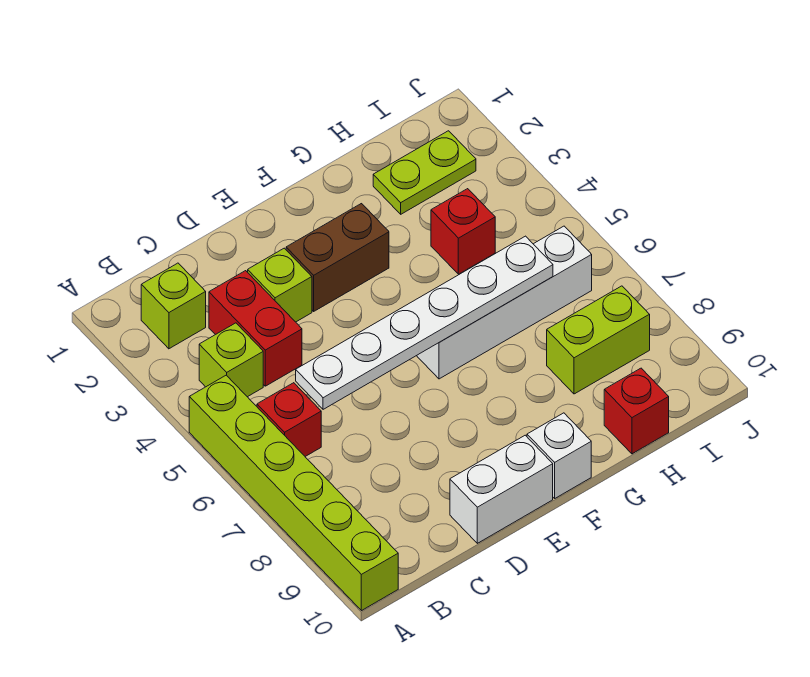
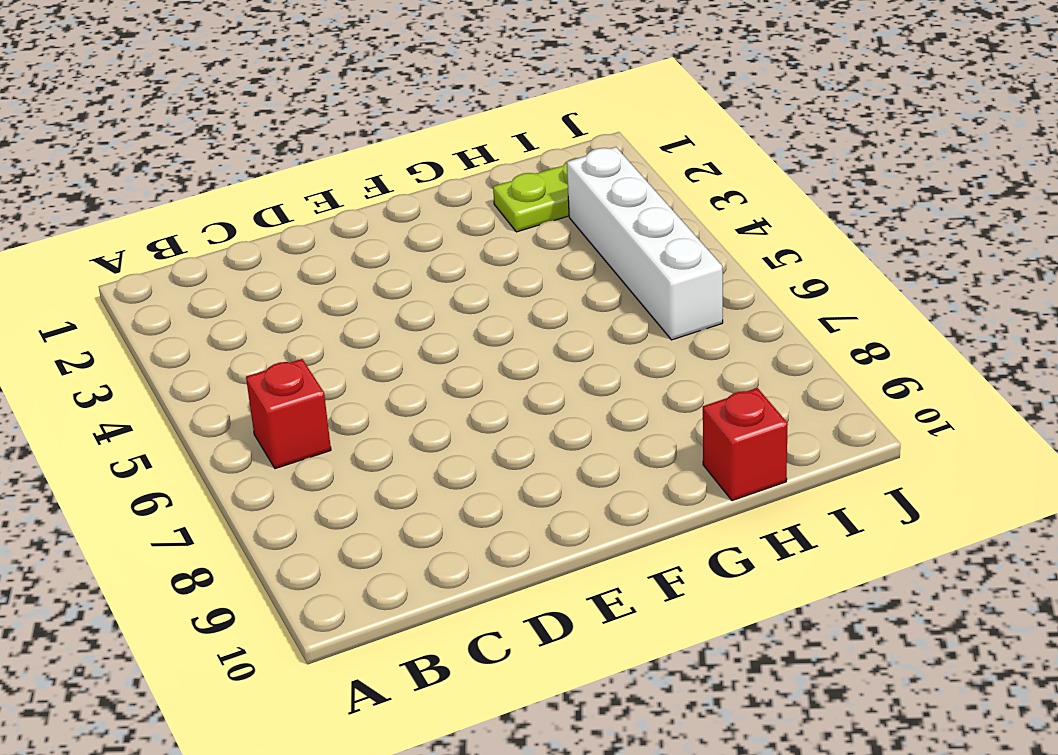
white brick I3:I6 level 1 -> white brick F6:I6 level 1
none -> lime brick A5:A10 level 1
none -> lime brick B2 level 1
none -> lime brick B4 level 1

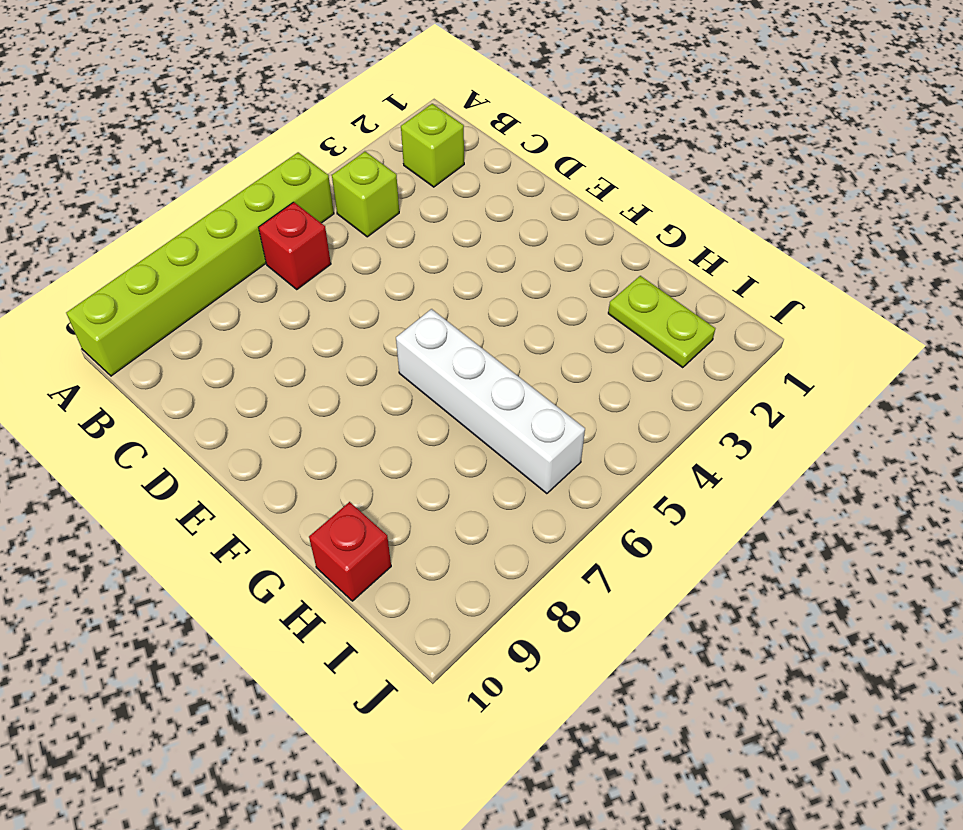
none -> red brick C3:C4 level 1
none -> lime brick D3 level 1
none -> white brick D10:E10 level 1

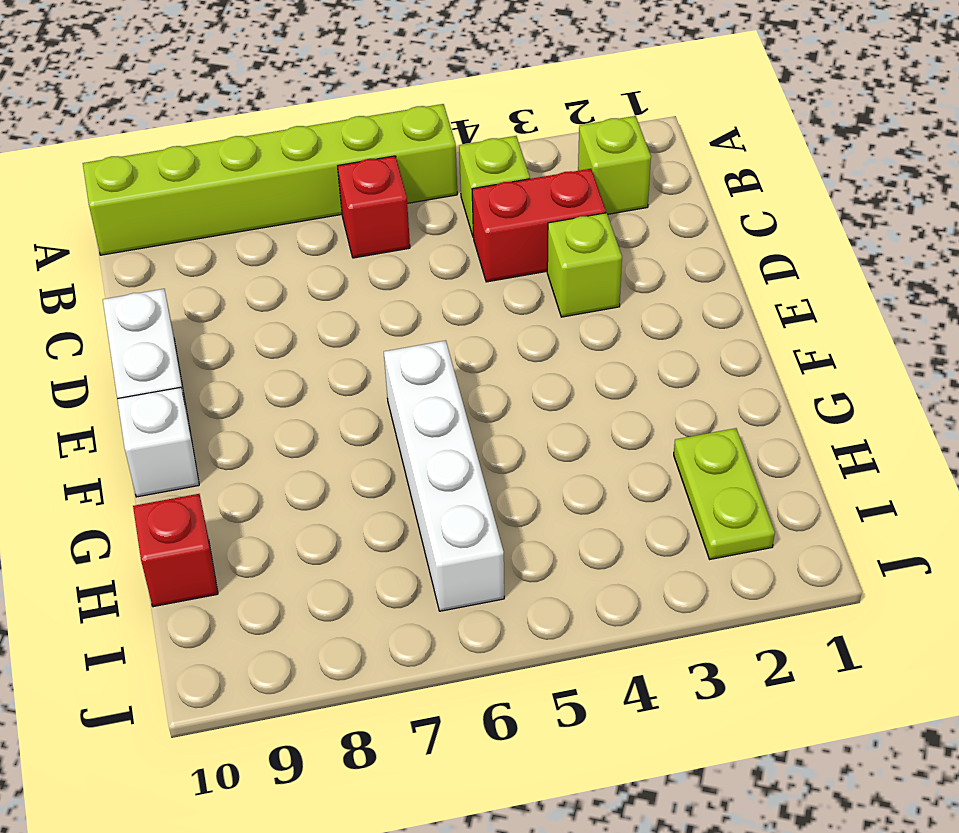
none -> brown brick E3:F3 level 1
none -> red brick H4 level 1
none -> lime brick H8:I8 level 1

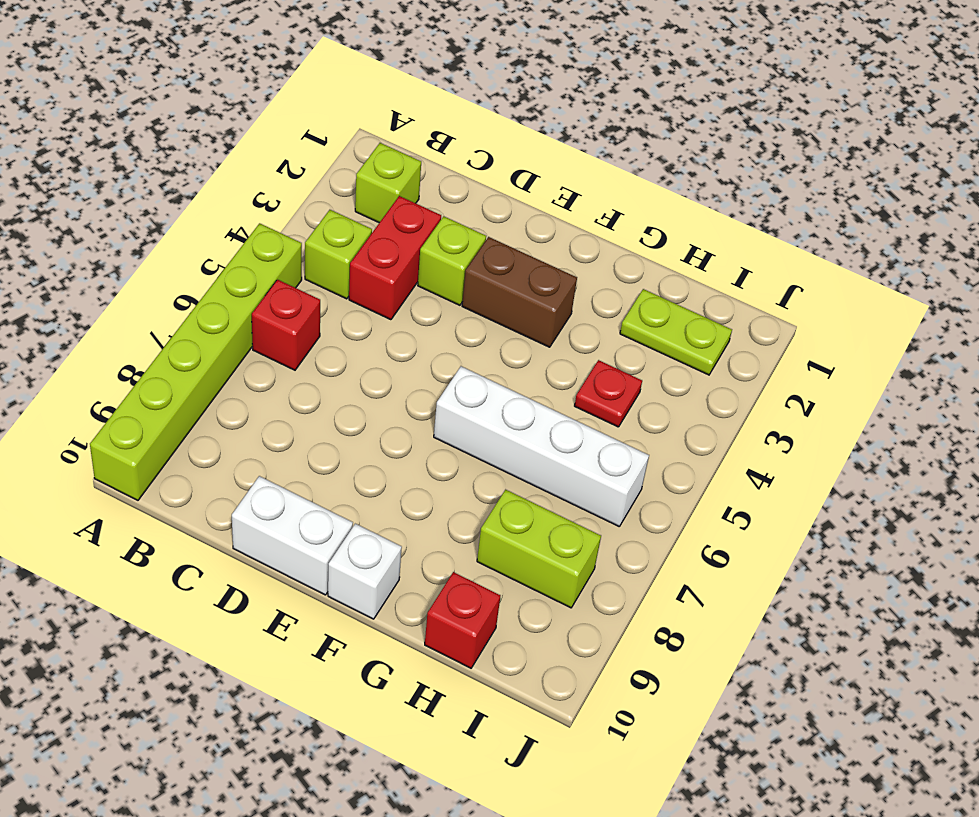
red plate H4 level 1 -> red brick H4 level 1
none -> white plate C6:H6 level 2

